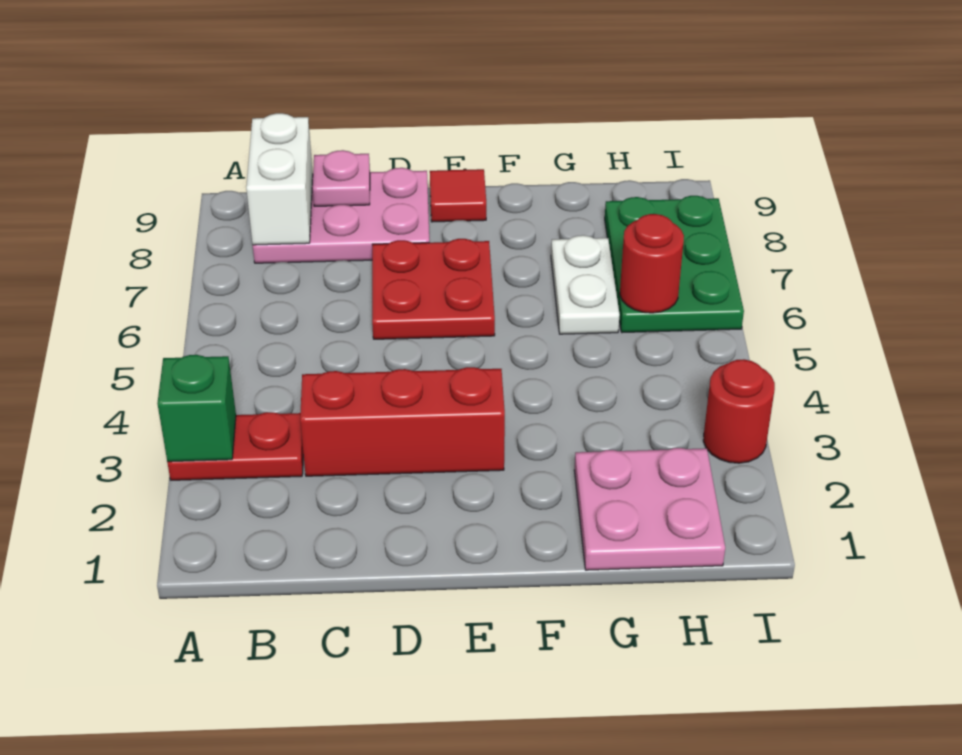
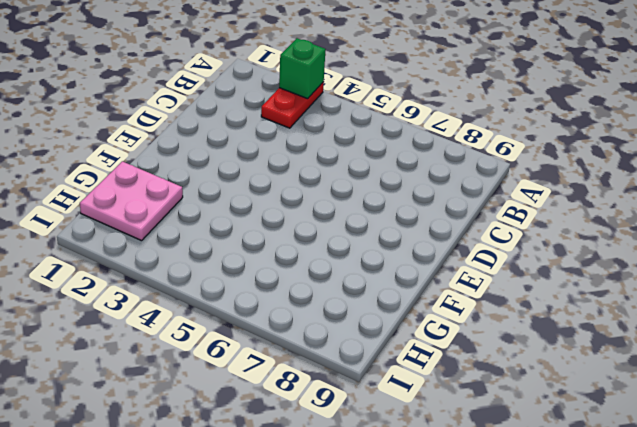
none -> pink plate B8:D9 level 1
none -> red brick C3:E3 level 1
none -> red plate D6:E7 level 1

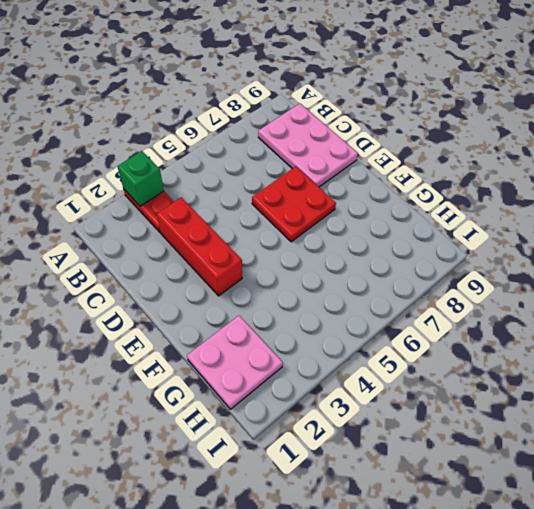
none -> red tile E9 level 1
none -> white plate G6:G7 level 1
none -> green plate H6:I8 level 1

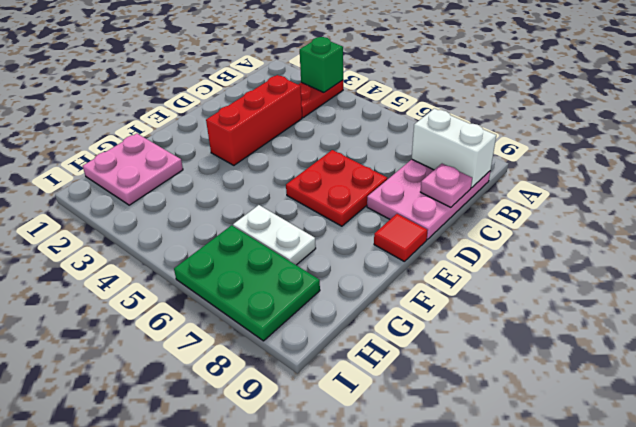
none -> red round brick I3 level 1
none -> red round brick H6 level 2

